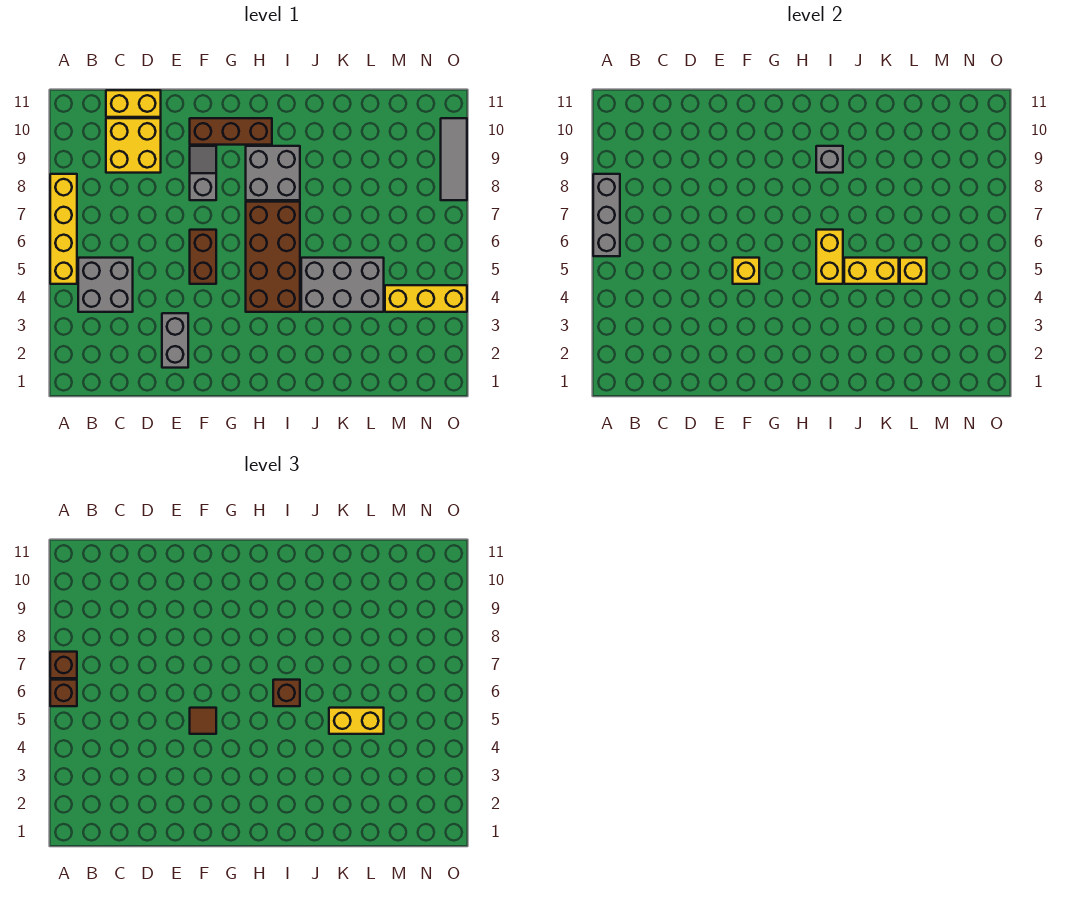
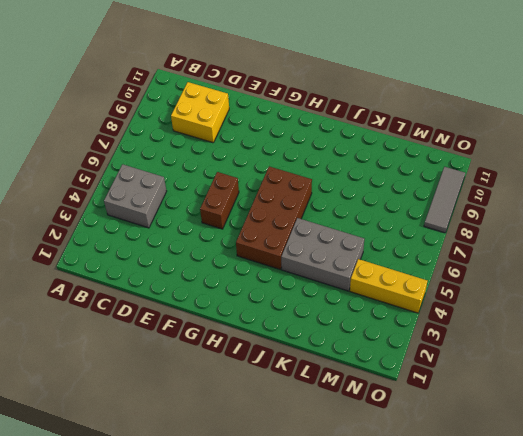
none -> yellow brick A5:A8 level 1
none -> yellow brick C11:D11 level 1
none -> grey brick E2:E3 level 1

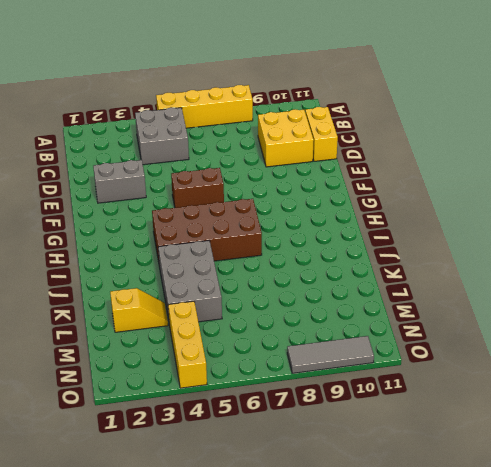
yellow slope L2:L3 level 1 top 2 -> none
none -> grey slope F8:F9 level 1 top 8
none -> brown brick F10:H10 level 1
none -> grey brick H8:I9 level 1

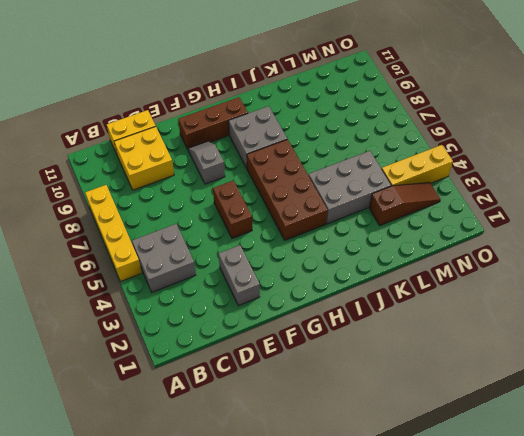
brown slope L3:N3 level 1 top L -> none
none -> grey tile O8:O10 level 1
none -> grey brick A6:A8 level 2
none -> yellow brick F5 level 2

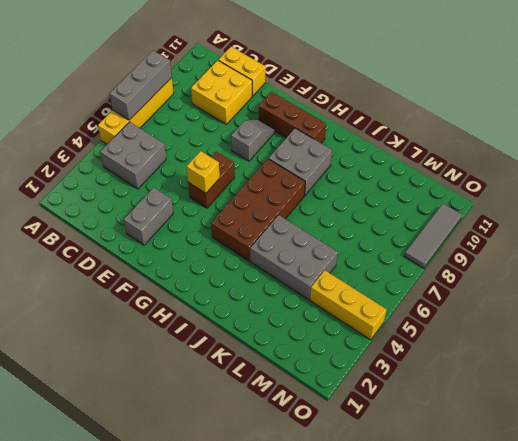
none -> yellow brick I5:I6 level 2
none -> grey brick I9 level 2
none -> yellow brick J5:K5 level 2

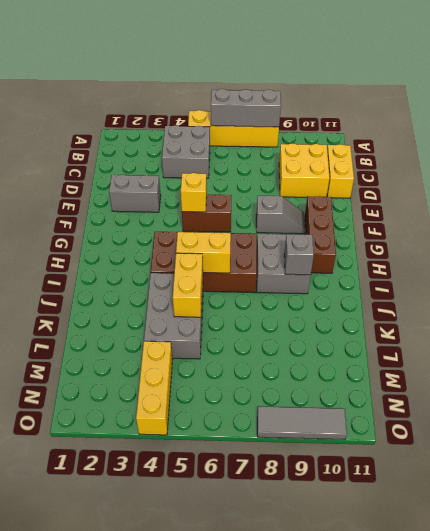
none -> yellow brick L5 level 2
none -> brown brick A6 level 3
none -> brown brick A7 level 3

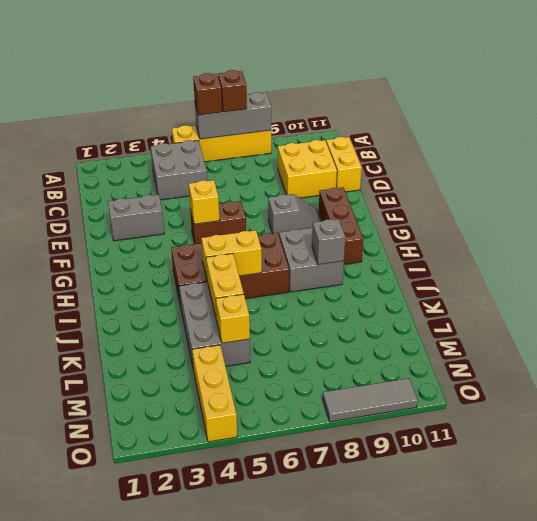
none -> brown tile F5 level 3
none -> brown brick I6 level 3
none -> yellow brick K5:L5 level 3

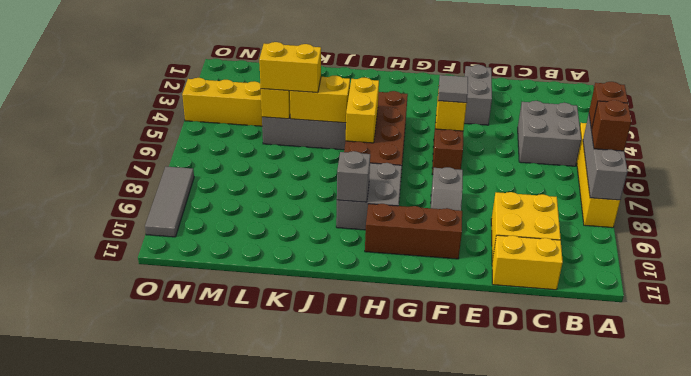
grey tile F5 level 3 -> brown tile F5 level 3
none -> brown brick I6 level 3

